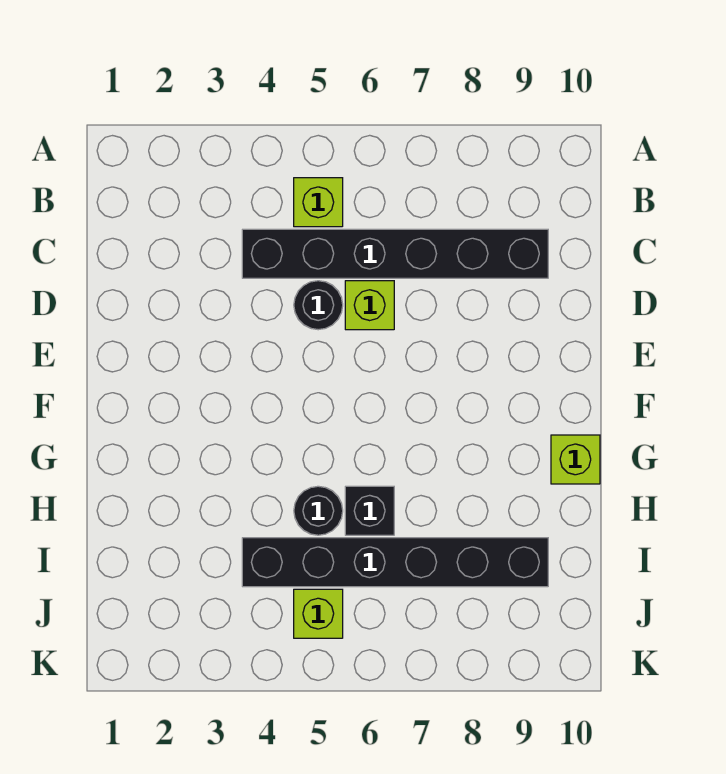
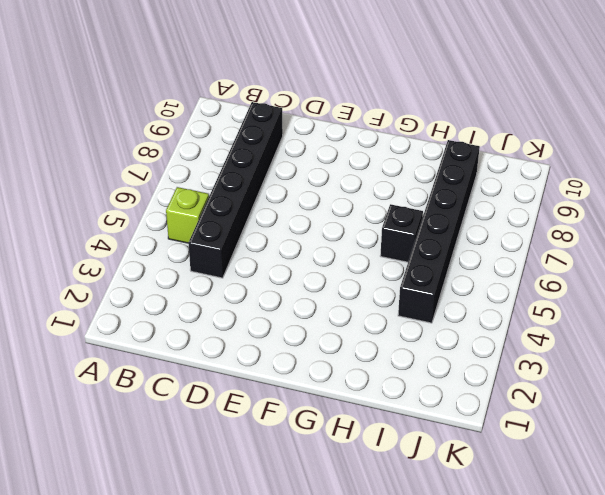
none -> black round brick D5 level 1
none -> lime brick D6 level 1

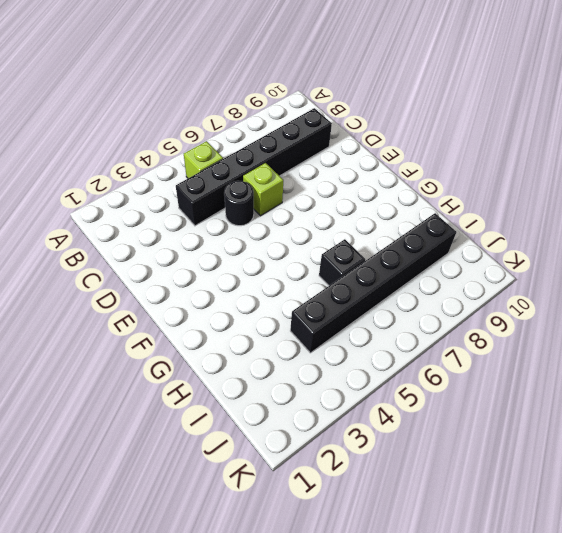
none -> lime brick G10 level 1
none -> black round brick H5 level 1

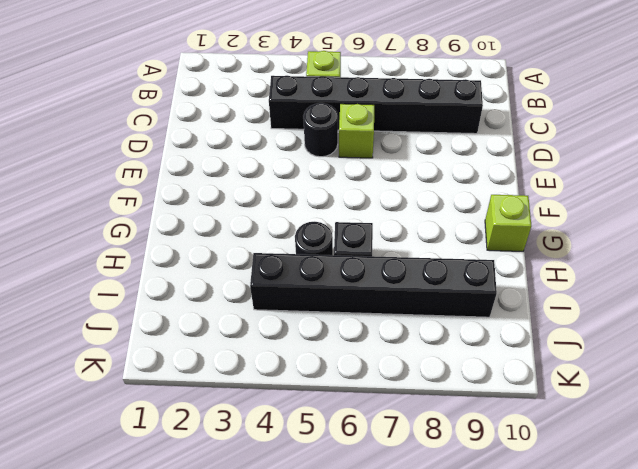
none -> lime brick J5 level 1

